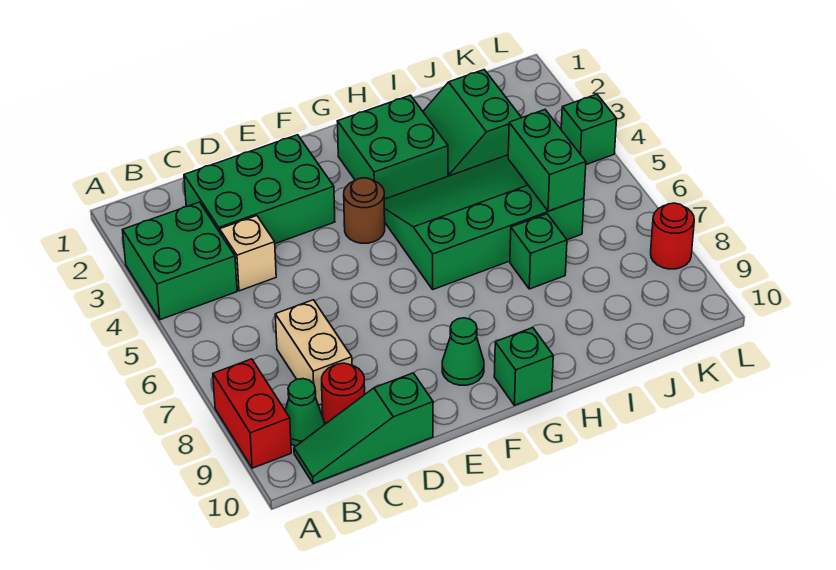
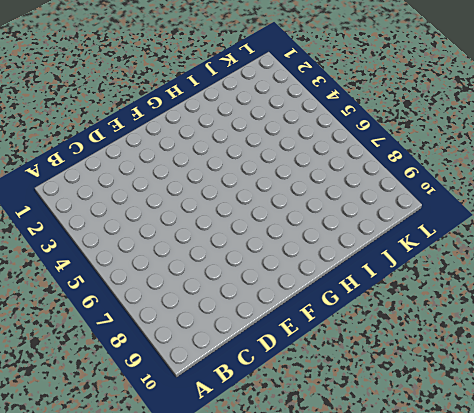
none -> green brick A3:B4 level 1
none -> red brick A8:A9 level 1
none -> green cone B9 level 1

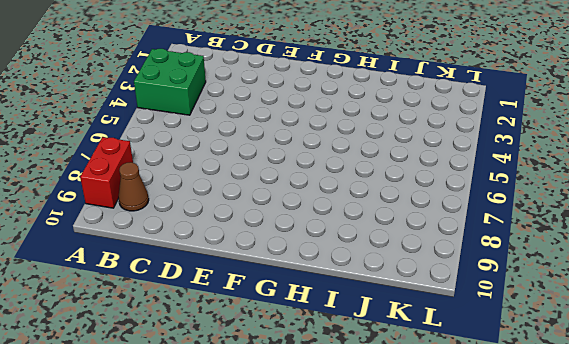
brown cone B9 level 1 -> green cone B9 level 1
none -> green slope B10:D10 level 1 top D
none -> green brick C2:E3 level 1
none -> tan brick C4 level 1

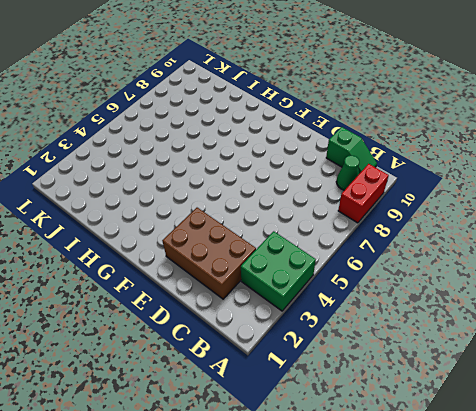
green slope B10:C10 level 1 top C -> green slope B10:D10 level 1 top D
brown brick C2:E3 level 1 -> green brick C2:E3 level 1
none -> tan brick C4 level 1
none -> tan brick C7:C8 level 1
none -> red round brick C9 level 1

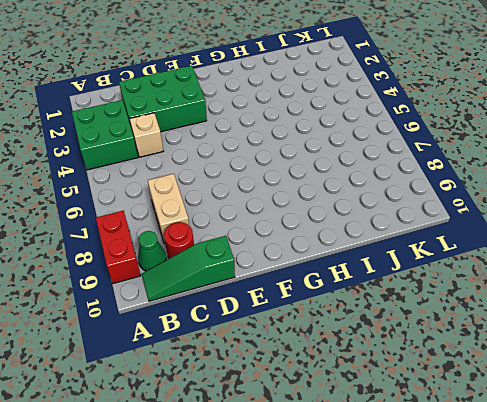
none -> brown round brick F4 level 1
none -> green cone F9 level 1
none -> green brick G2:H3 level 1

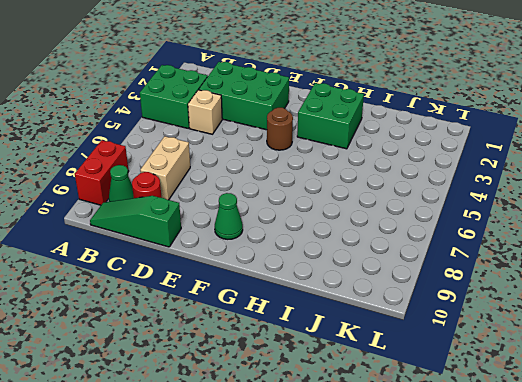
none -> green slope G4:J6 level 1 top 6
none -> green brick G10 level 1
none -> green slope I2:J3 level 1 top J

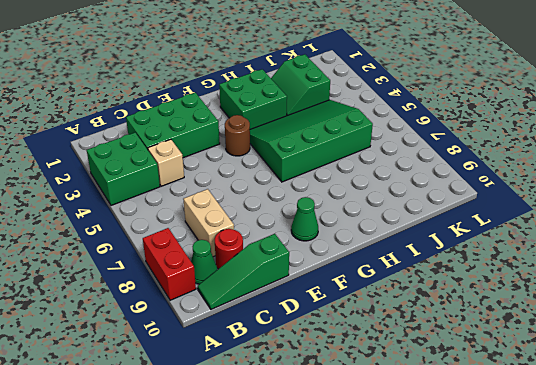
none -> green brick G10 level 1
none -> green brick I7 level 1
none -> green brick L4 level 1

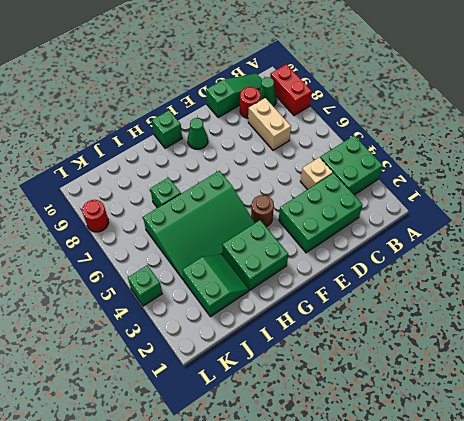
none -> green brick J5:J6 level 2

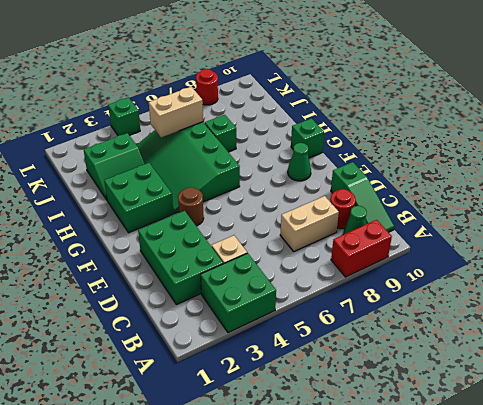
tan brick J5:J6 level 2 -> green brick J5:J6 level 2

